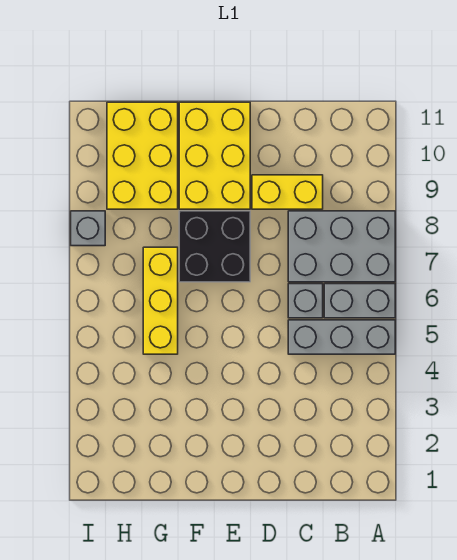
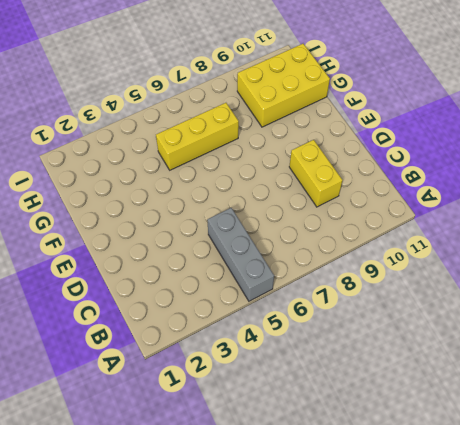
none -> grey brick A6:B6 level 1
none -> grey brick A7:C8 level 1

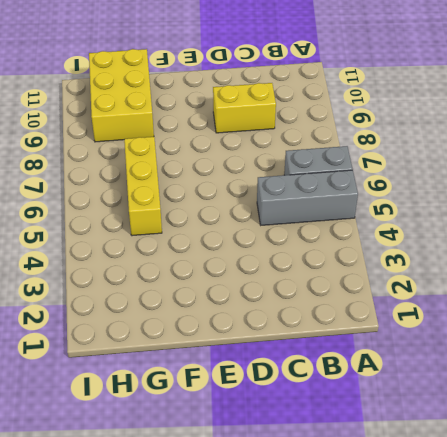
none -> grey brick A7:C8 level 1
none -> grey brick C6 level 1

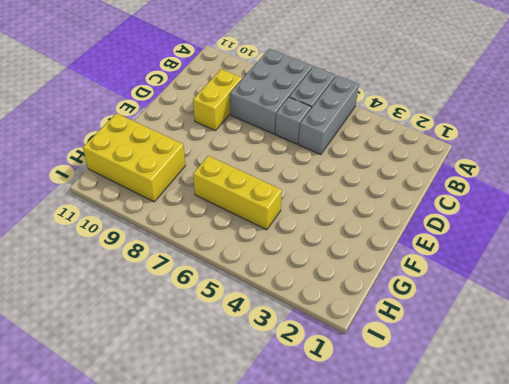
none -> black brick E7:F8 level 1
none -> yellow brick E9:F11 level 1

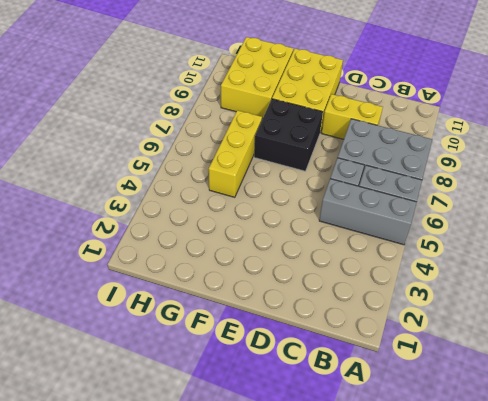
none -> grey brick I8 level 1

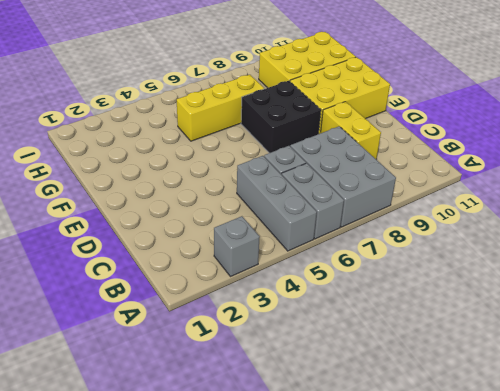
grey brick A3 level 1 -> grey brick I8 level 1

